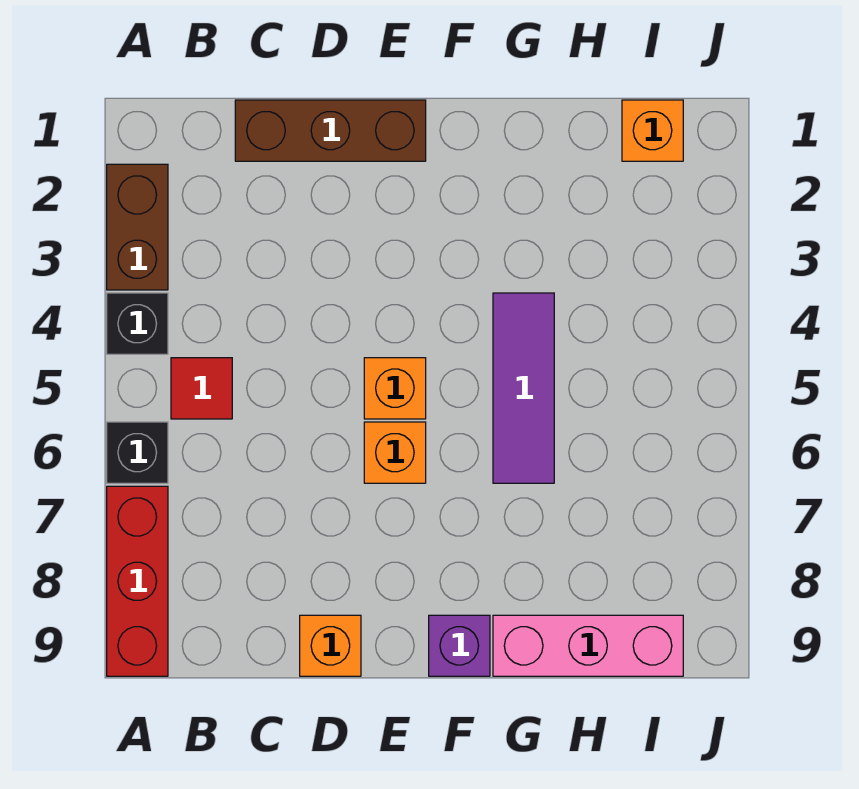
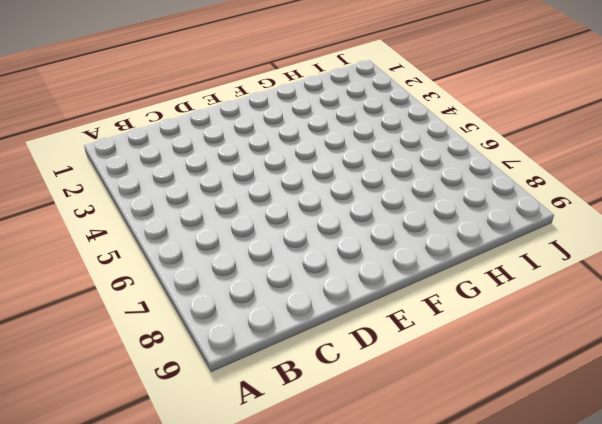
none -> brown brick A2:A3 level 1
none -> black brick A4 level 1
none -> black brick A6 level 1

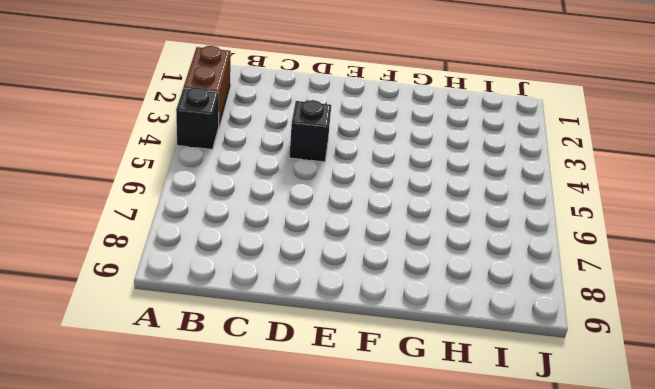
black brick D4 level 1 -> black brick A6 level 1
none -> red brick A7:A9 level 1
none -> red tile B5 level 1
none -> brown brick C1:E1 level 1

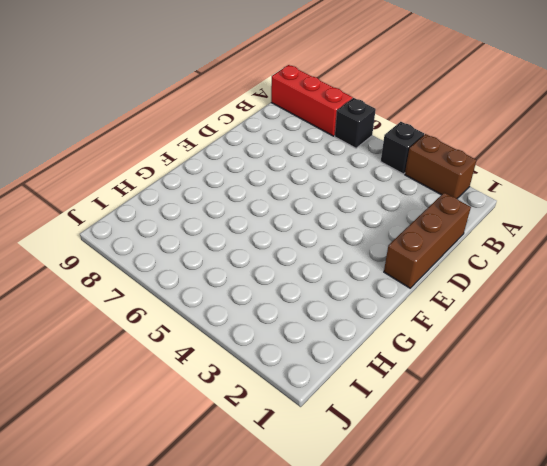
none -> red tile B5 level 1
none -> orange brick D9 level 1
none -> orange brick E5 level 1

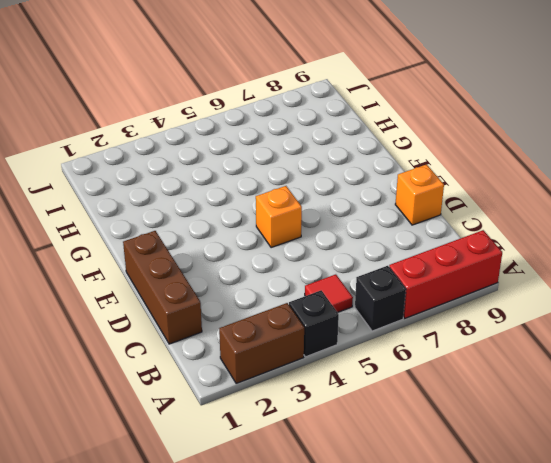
none -> orange brick E6 level 1
none -> purple brick F9 level 1
none -> purple tile G4:G6 level 1

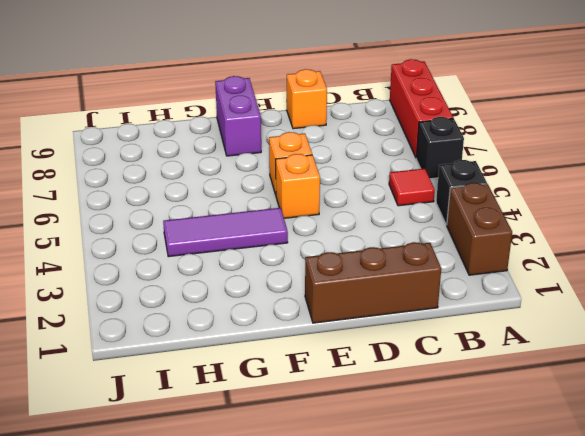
purple tile F4:H4 level 1 -> purple tile G4:G6 level 1
purple brick F8:F9 level 1 -> purple brick F9 level 1
none -> pink brick G9:I9 level 1
none -> orange brick I1 level 1

